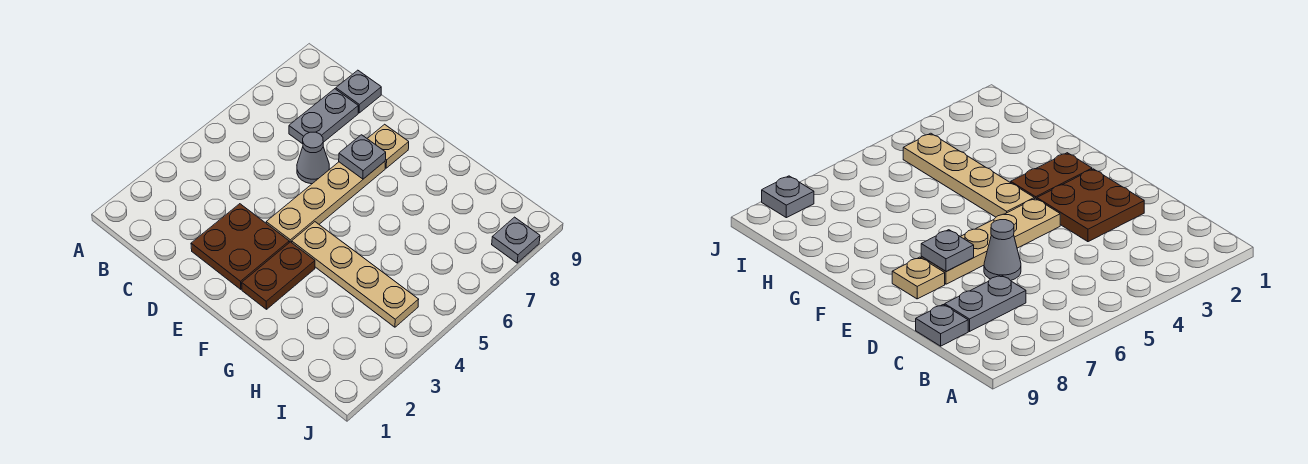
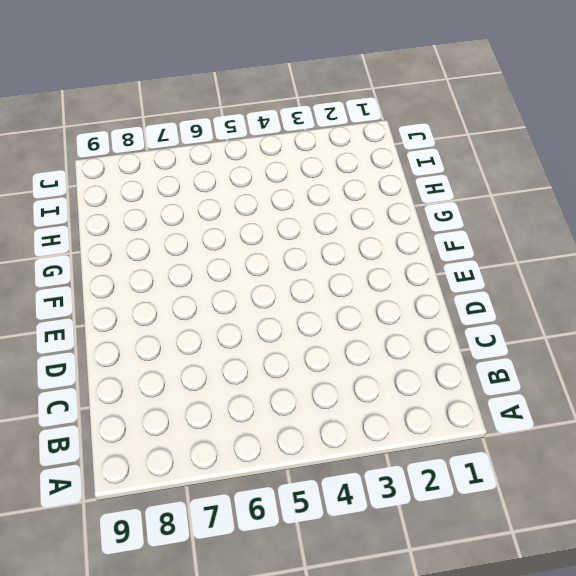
none -> grey plate C7:C8 level 1
none -> grey plate C9 level 1

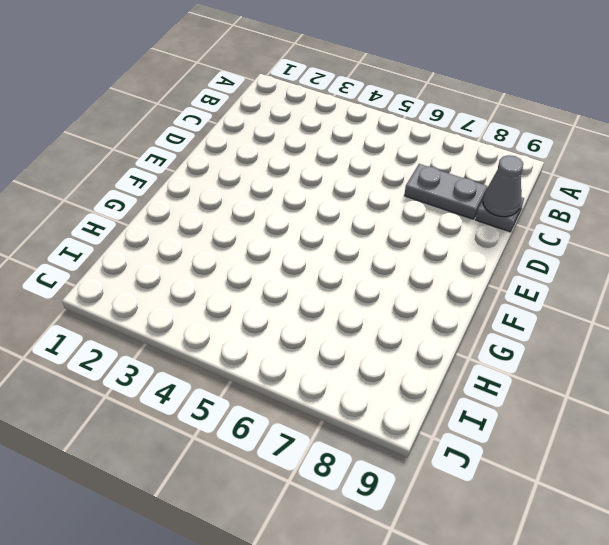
grey cone C9 level 2 -> grey cone D6 level 1
none -> brown plate D2:E3 level 1
none -> tan plate E4:E7 level 1

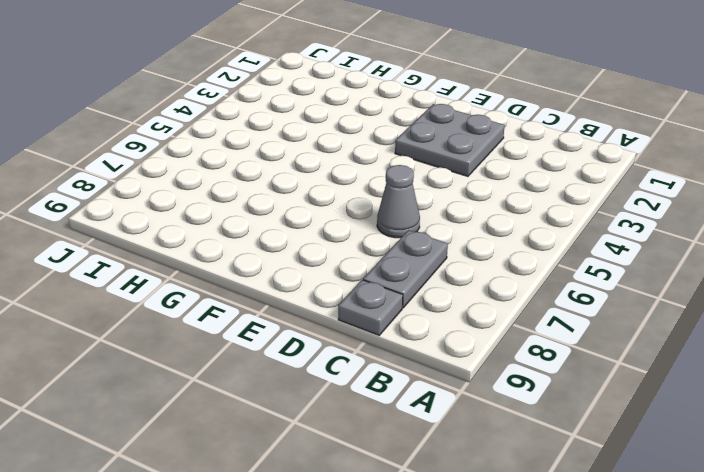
grey plate D2:E3 level 1 -> brown plate D2:E3 level 1
none -> tan plate E4:E7 level 1
none -> tan plate E8 level 1

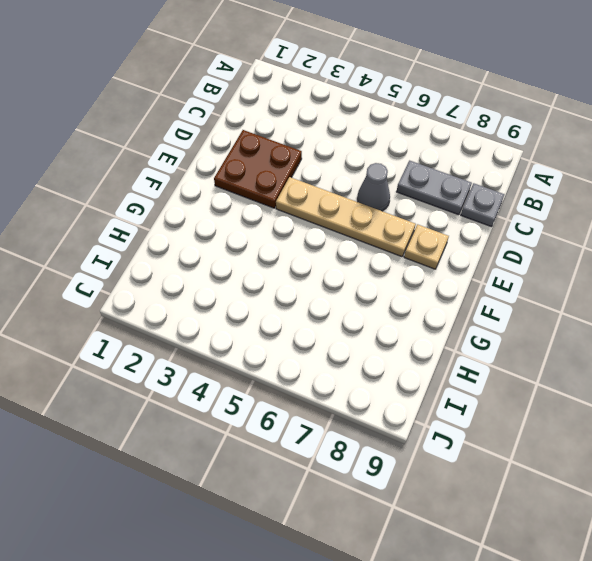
none -> brown plate F2:F3 level 1
none -> tan plate F4:I4 level 1

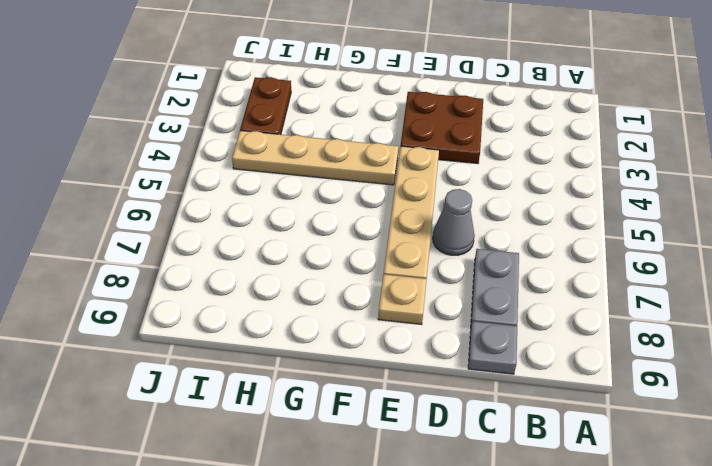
brown plate I2:I3 level 1 -> brown plate F2:F3 level 1
none -> grey plate J8 level 1
none -> grey plate E7 level 2

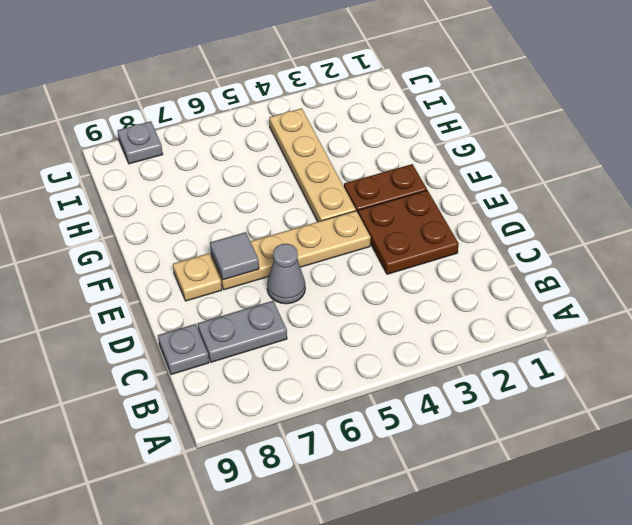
grey tile E7 level 2 -> grey plate E7 level 2

